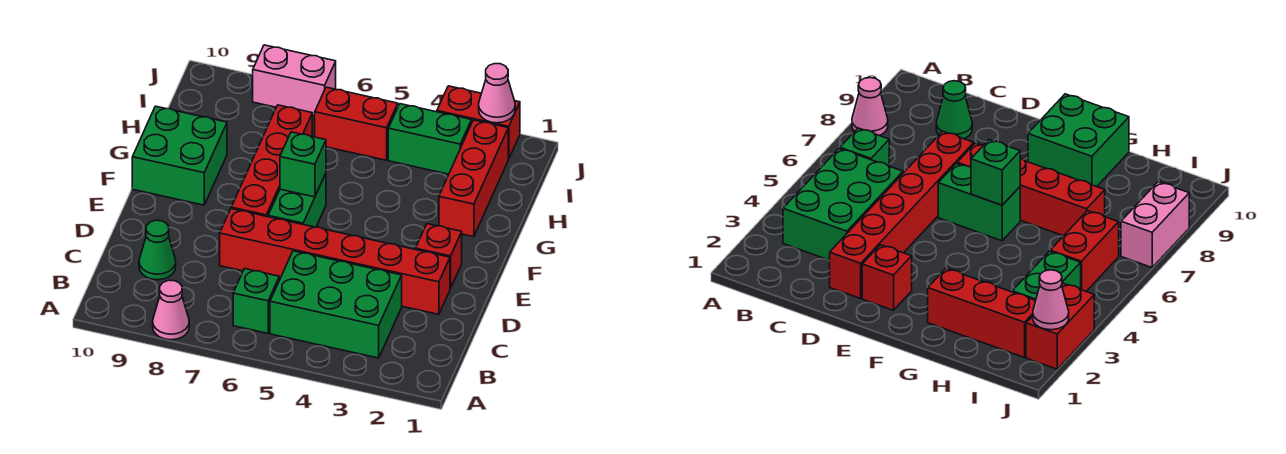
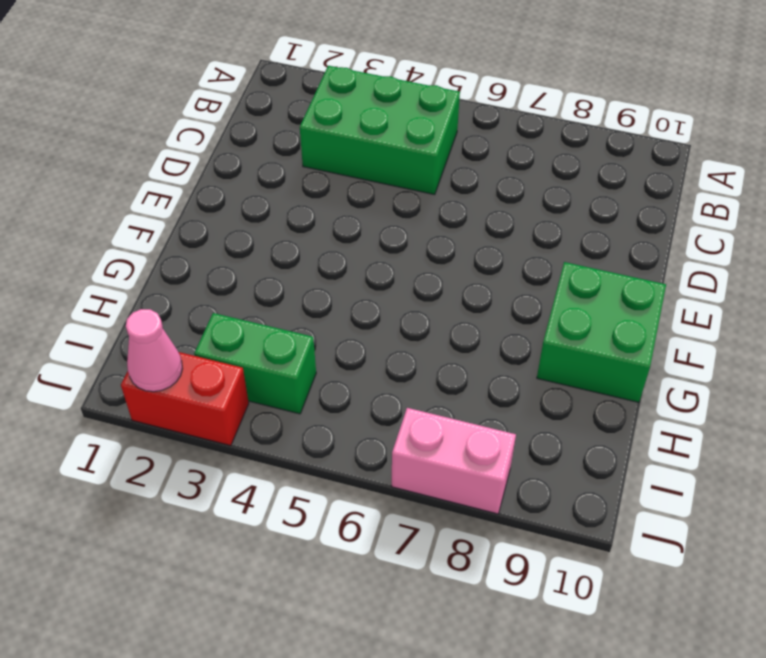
none -> pink cone A8 level 1
none -> green brick B6 level 1
none -> green cone C9 level 1

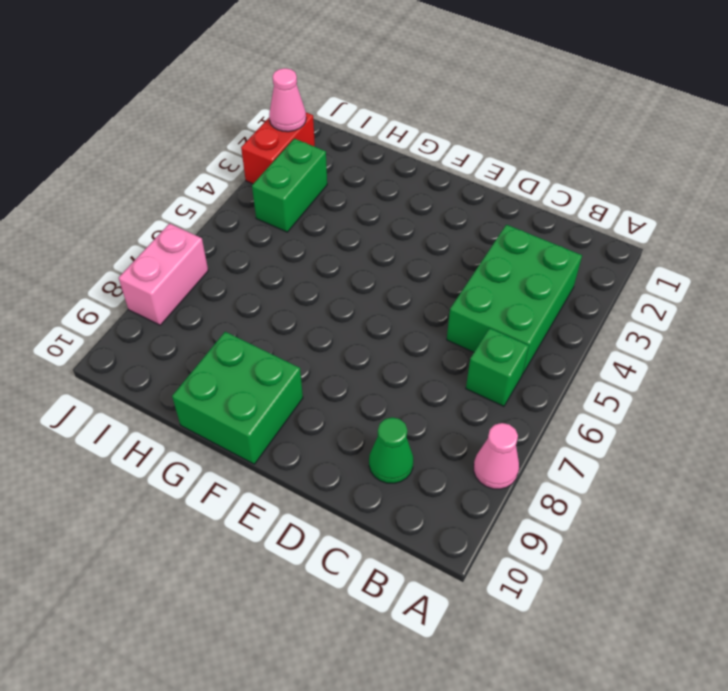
none -> red brick D2:D7 level 1
none -> red brick E2 level 1
none -> green brick E6:F6 level 1

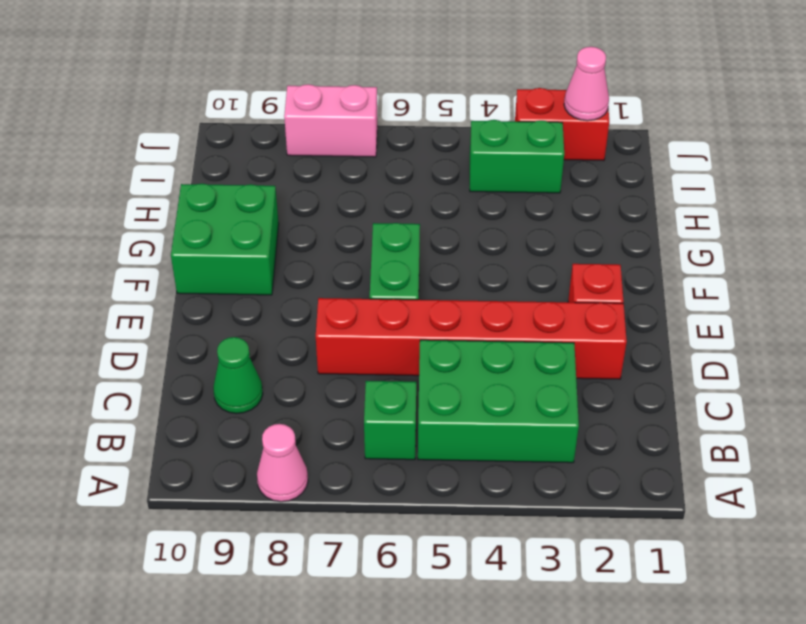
none -> red brick E7:H7 level 1
none -> red brick G2:I2 level 1
none -> red brick I5:I6 level 1

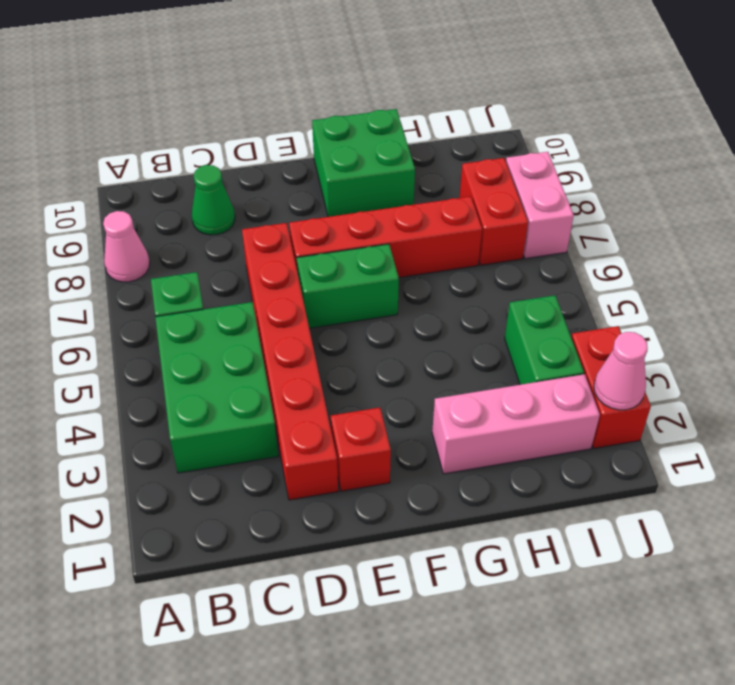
pink brick G2:I2 level 1 -> red brick G2:I2 level 1
red brick I7:I8 level 1 -> red brick I5:I6 level 1
none -> green brick F6 level 2

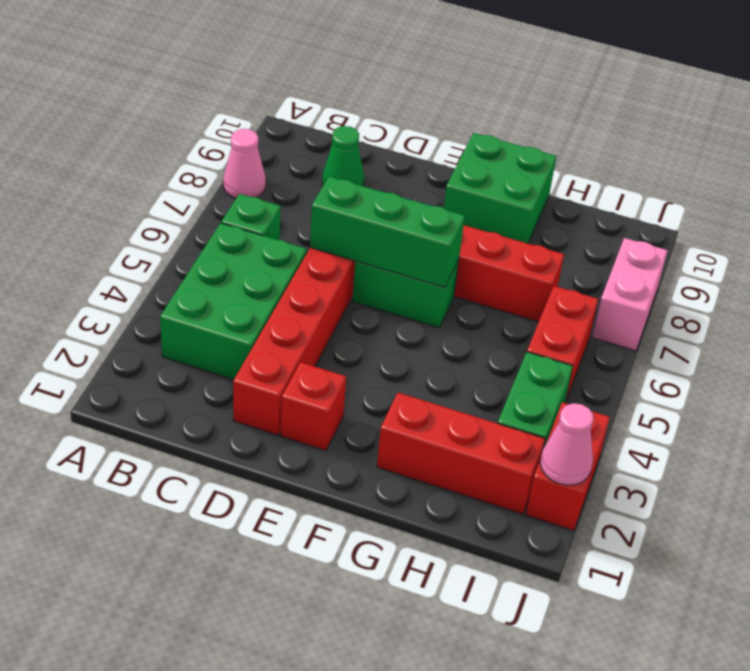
green brick D6:F6 level 2 -> green brick F6 level 2

